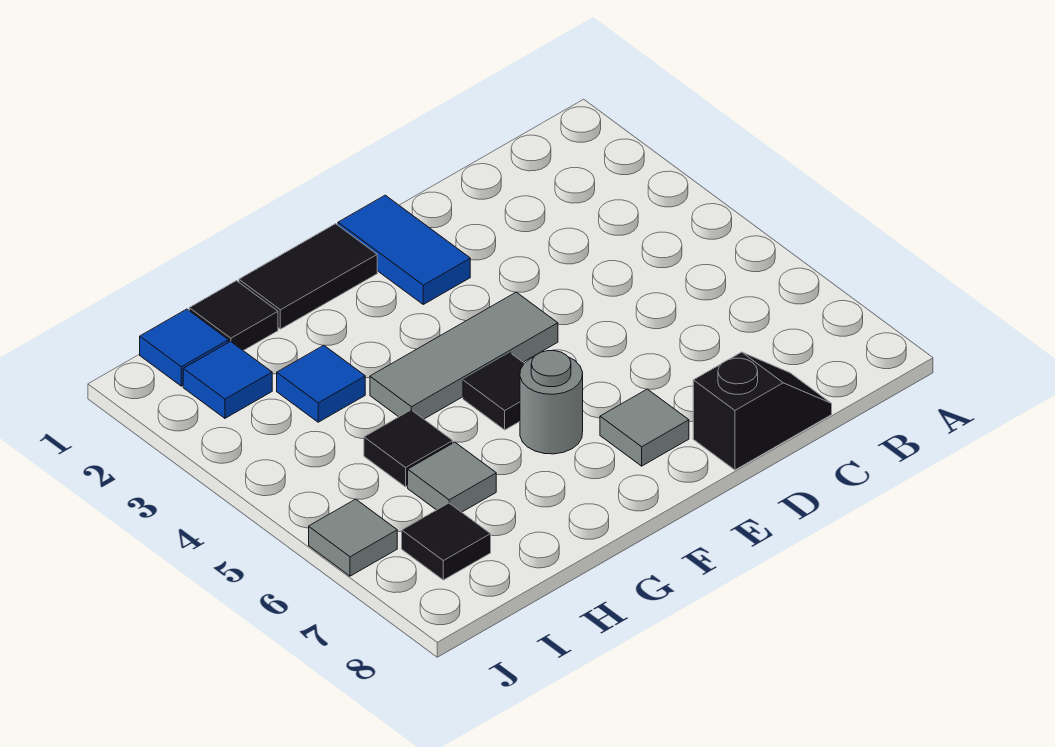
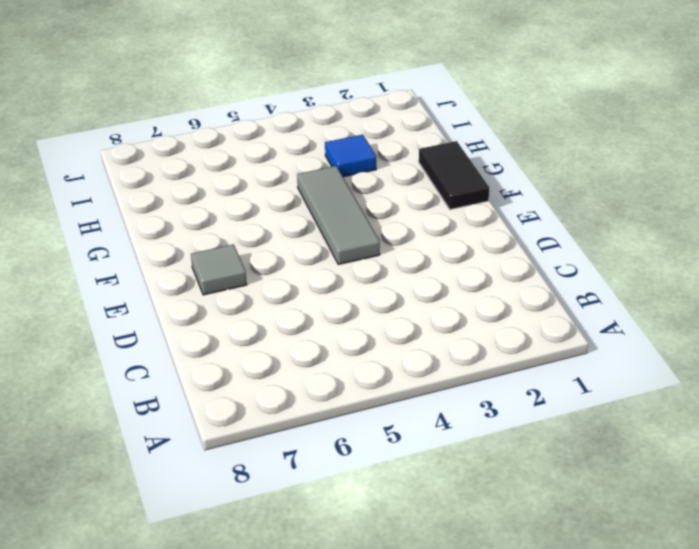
none -> black slope C8:D8 level 1 top D
none -> blue tile E1:E2 level 1
none -> black tile F5 level 1

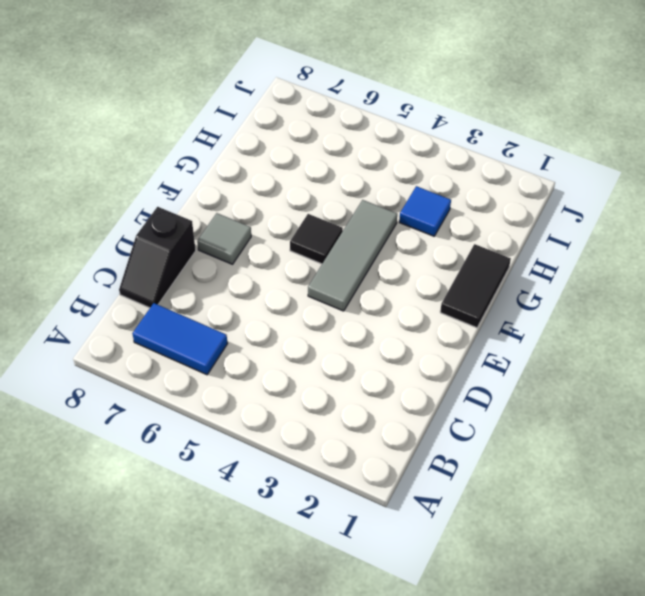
blue tile B6:B7 level 1 -> blue tile E1:E2 level 1
none -> grey round brick F6 level 1
none -> black tile H1 level 1
none -> black tile H5 level 1

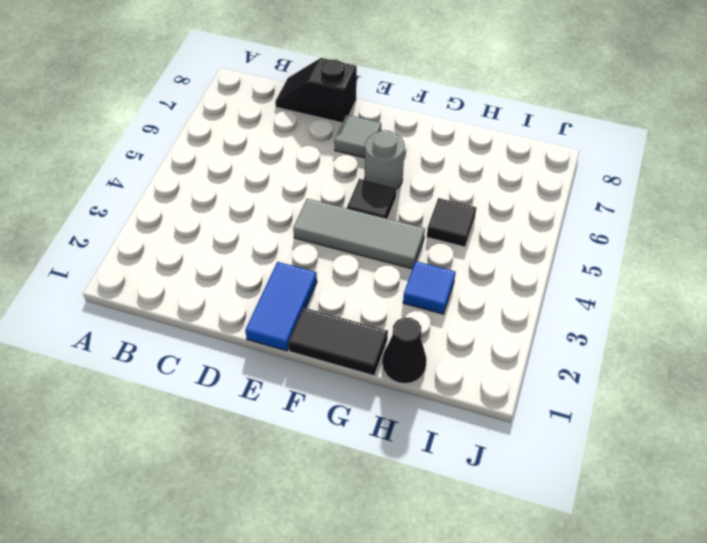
black cone H1 level 1 -> black tile H1 level 1
none -> grey tile H6 level 1
none -> blue tile I1 level 1
none -> blue tile I2 level 1

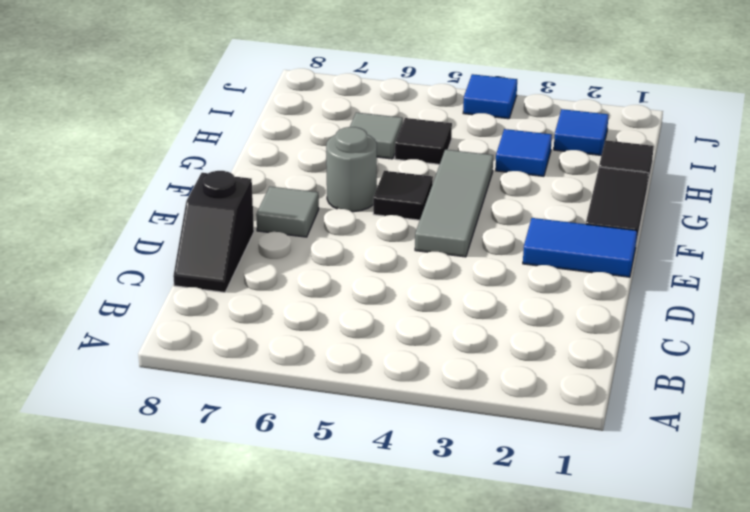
blue tile J4 level 1 -> blue tile I1 level 1
none -> black tile I7 level 1
none -> grey tile J6 level 1

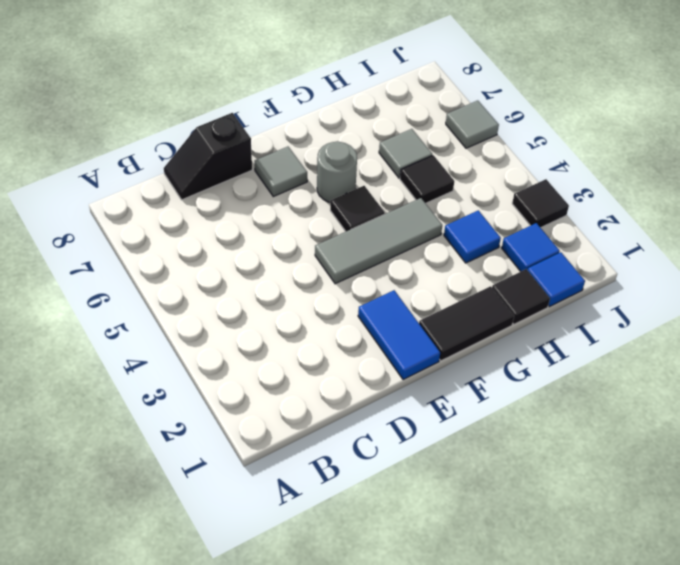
black tile J3 level 1 -> black tile I7 level 1

